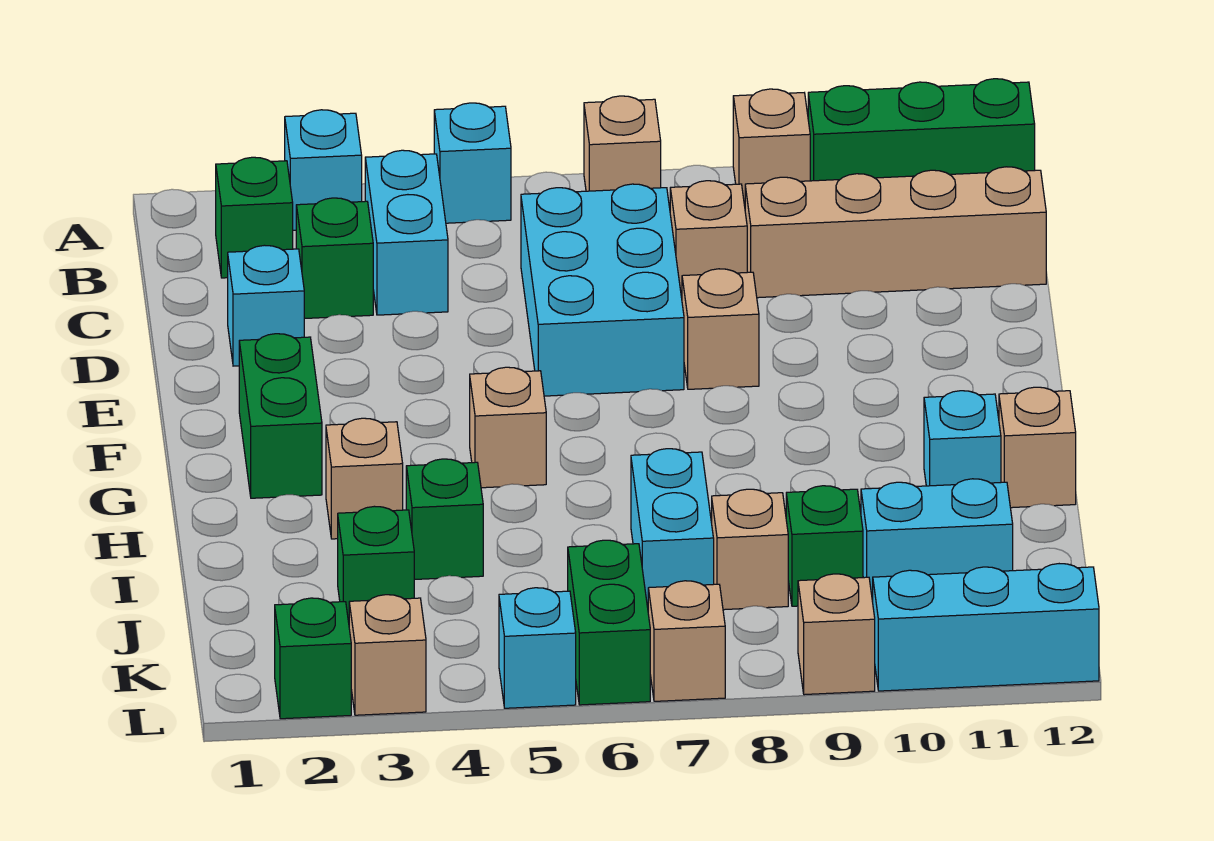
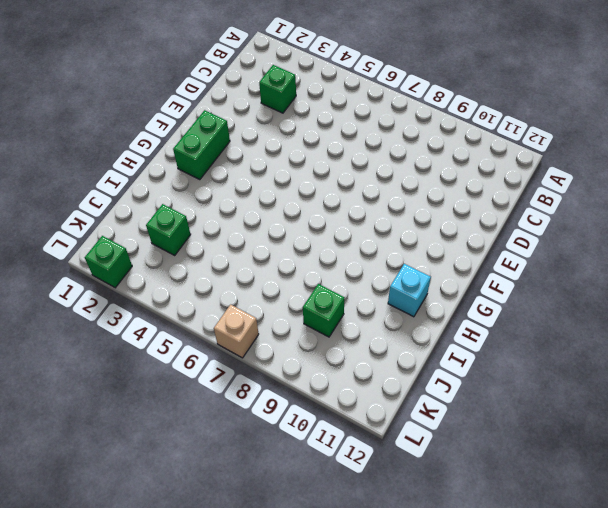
none -> cyan brick A3 level 1
none -> cyan brick A5 level 1
none -> tan brick A7 level 1
none -> tan brick A9 level 1

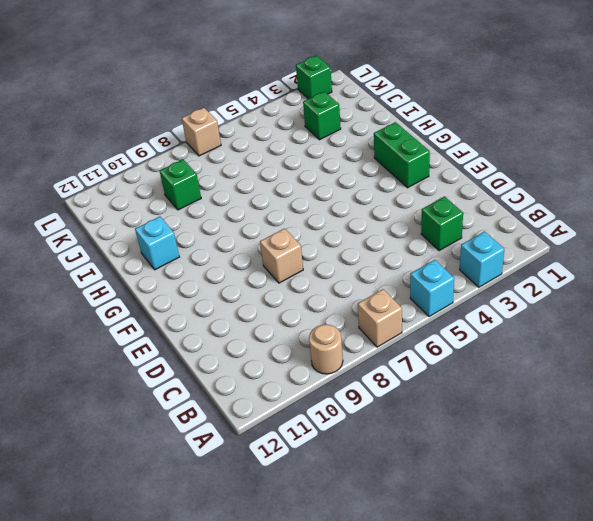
tan round brick A9 level 1 -> tan brick A9 level 1
none -> green brick A10:A12 level 1
none -> green brick B2 level 1
none -> cyan brick B4:C4 level 1
none -> cyan brick C6:E7 level 1

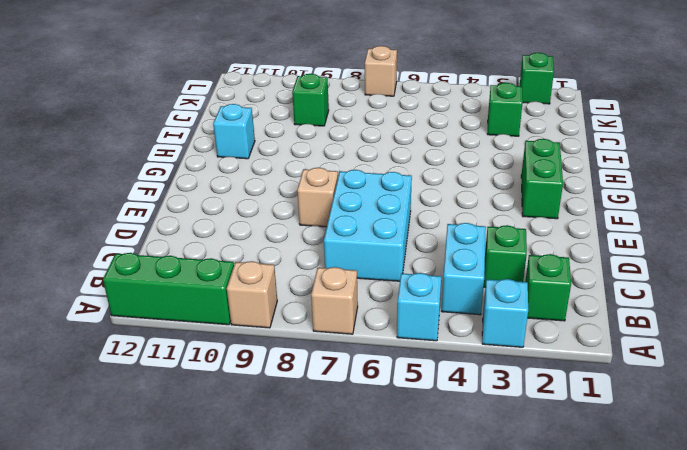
none -> tan brick C8 level 1
none -> tan brick C9:C12 level 1
none -> cyan brick D2 level 1
none -> tan brick G5 level 1

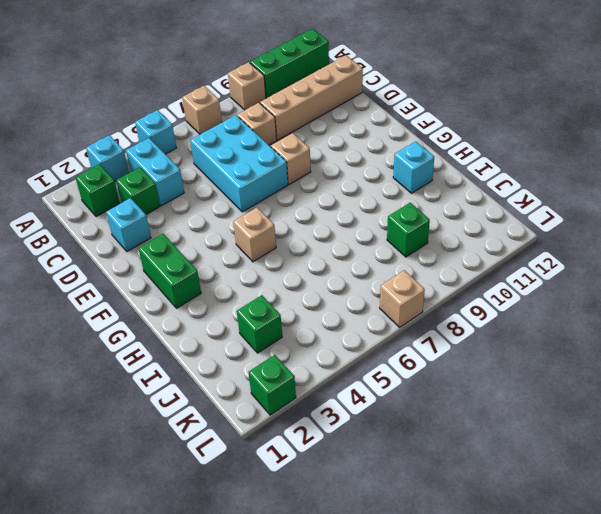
none -> tan brick H3 level 1
none -> tan brick H12 level 1
none -> green brick I4 level 1
none -> cyan brick I7:J7 level 1

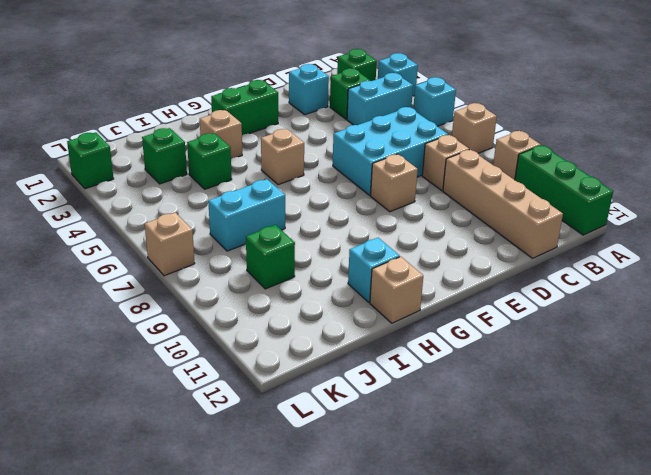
none -> tan brick J8 level 1
none -> cyan brick J10:J11 level 1
none -> green brick K6:L6 level 1
none -> tan brick L3 level 1

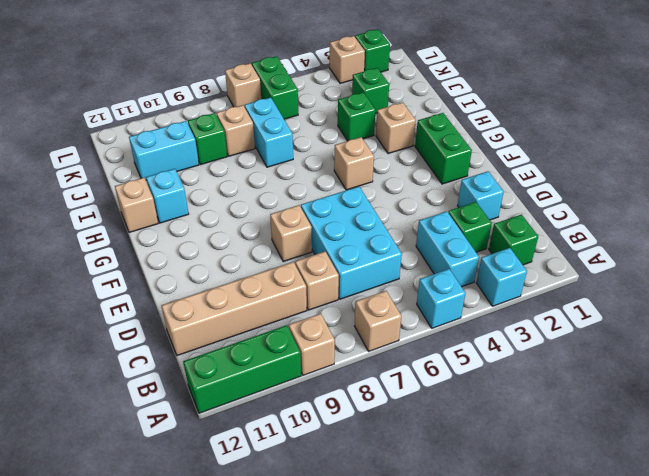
none -> cyan brick L5 level 1
none -> tan brick L9 level 1
none -> cyan brick L10:L12 level 1

